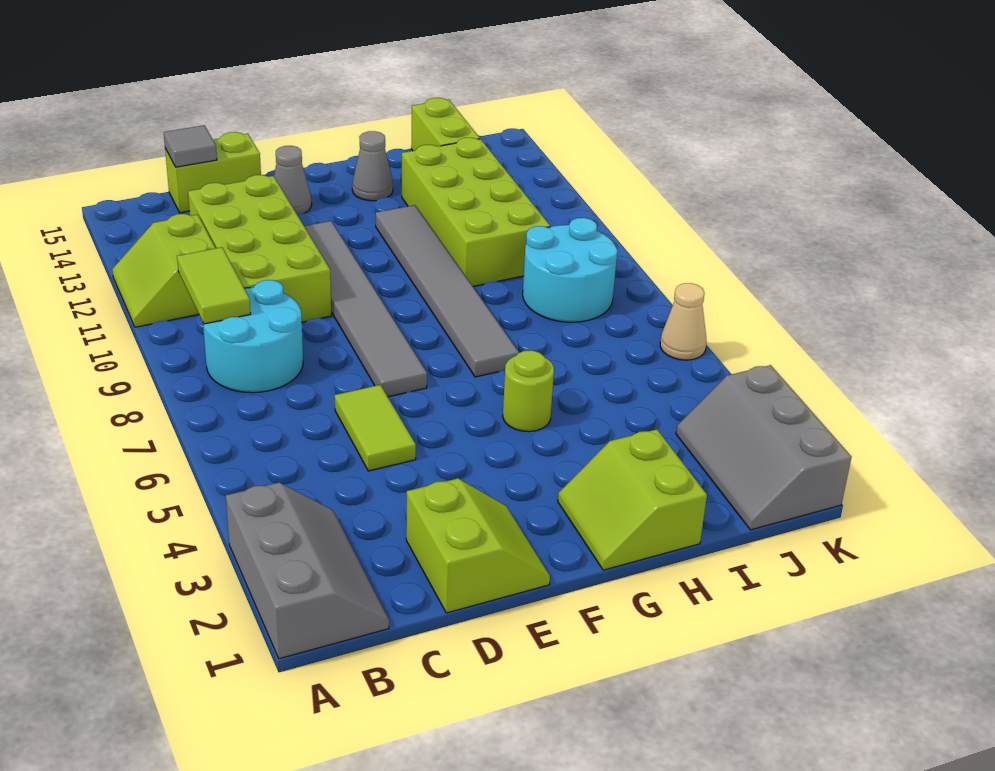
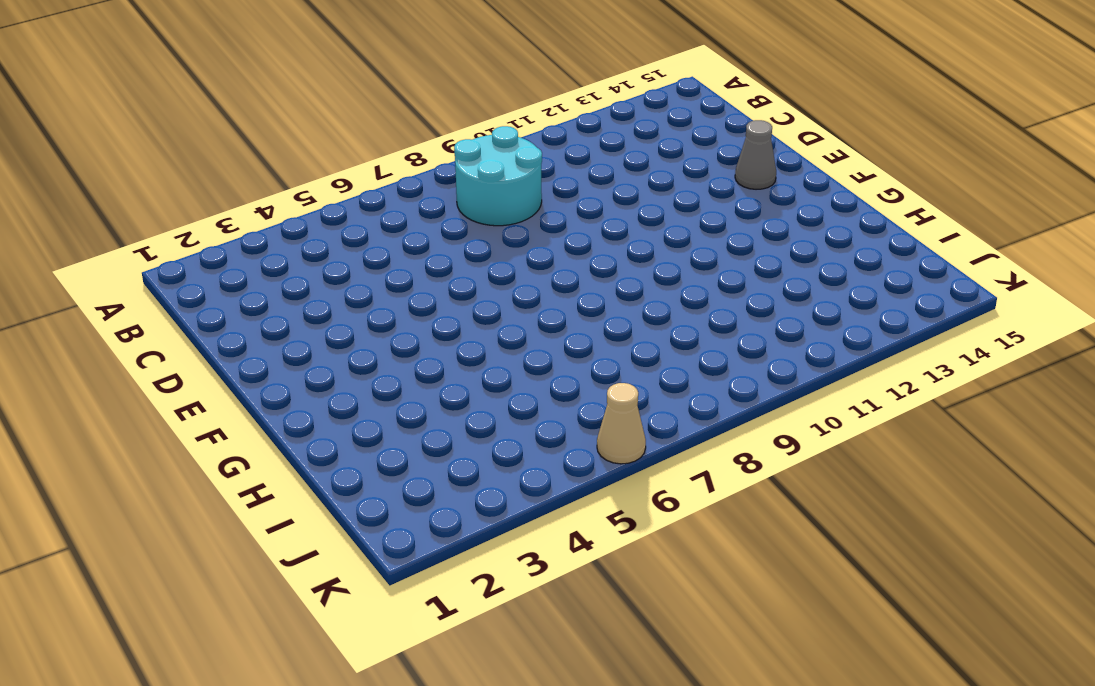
none -> grey slope A1:B3 level 1 top A
none -> lime slope A11:B12 level 1 top B
none -> lime brick C10:D13 level 1

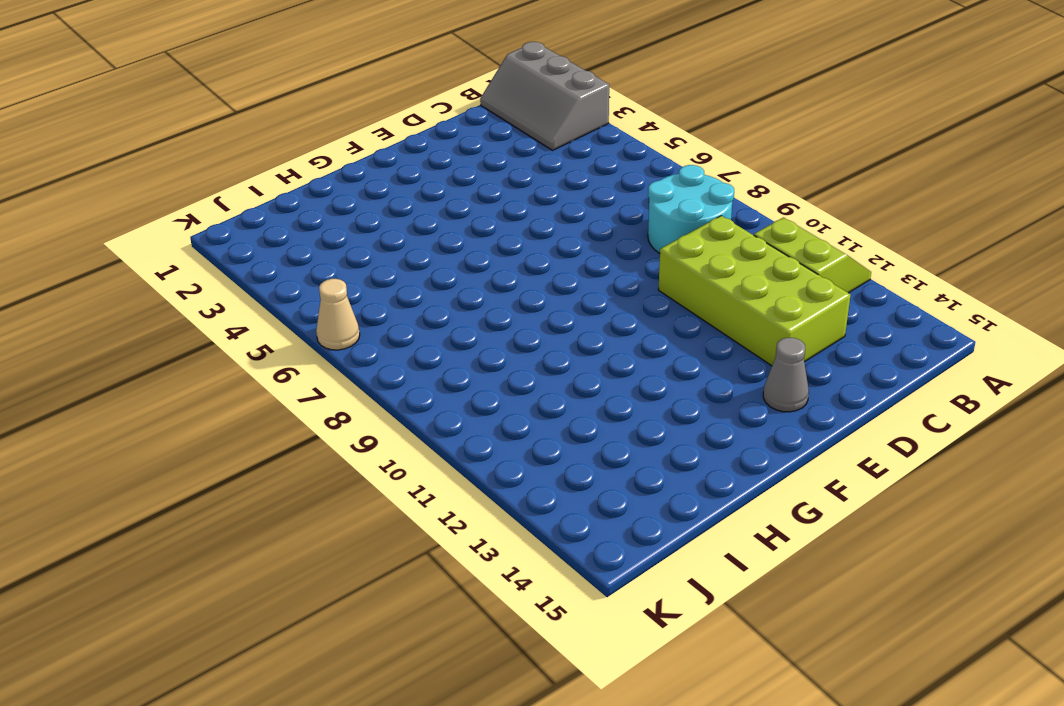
none -> lime brick C15:D15 level 1
none -> lime slope D1:E2 level 1 top D
none -> lime tile D5:D6 level 1

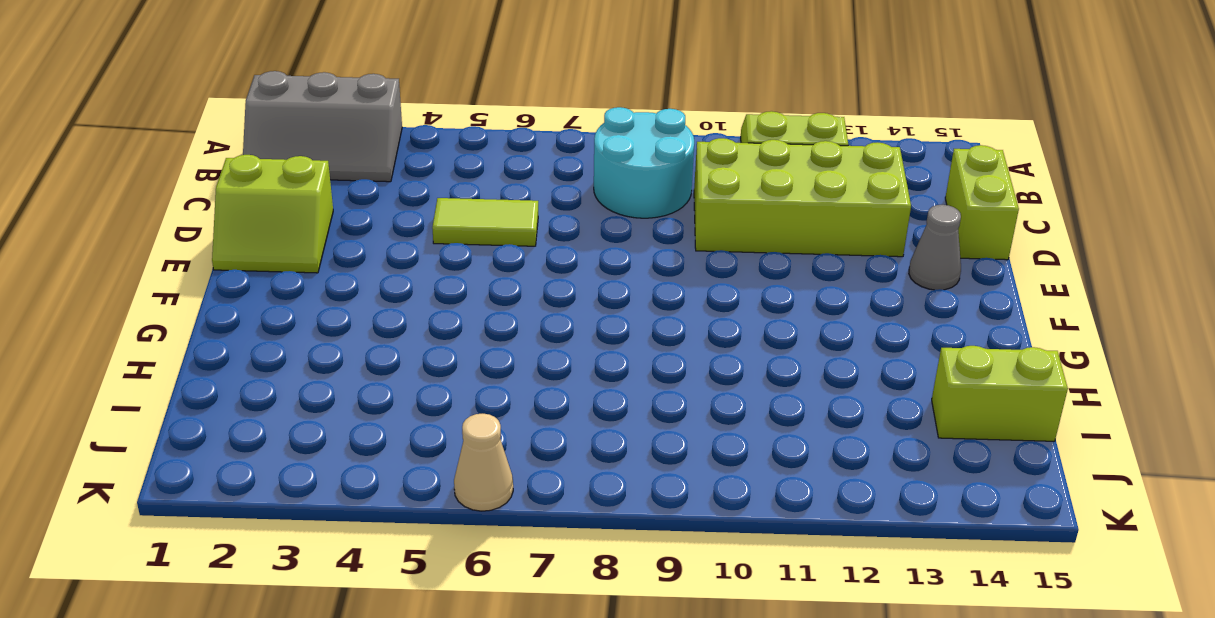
none -> grey tile E7:E12 level 1
none -> lime slope G1:H2 level 1 top H
none -> lime round brick G5 level 1

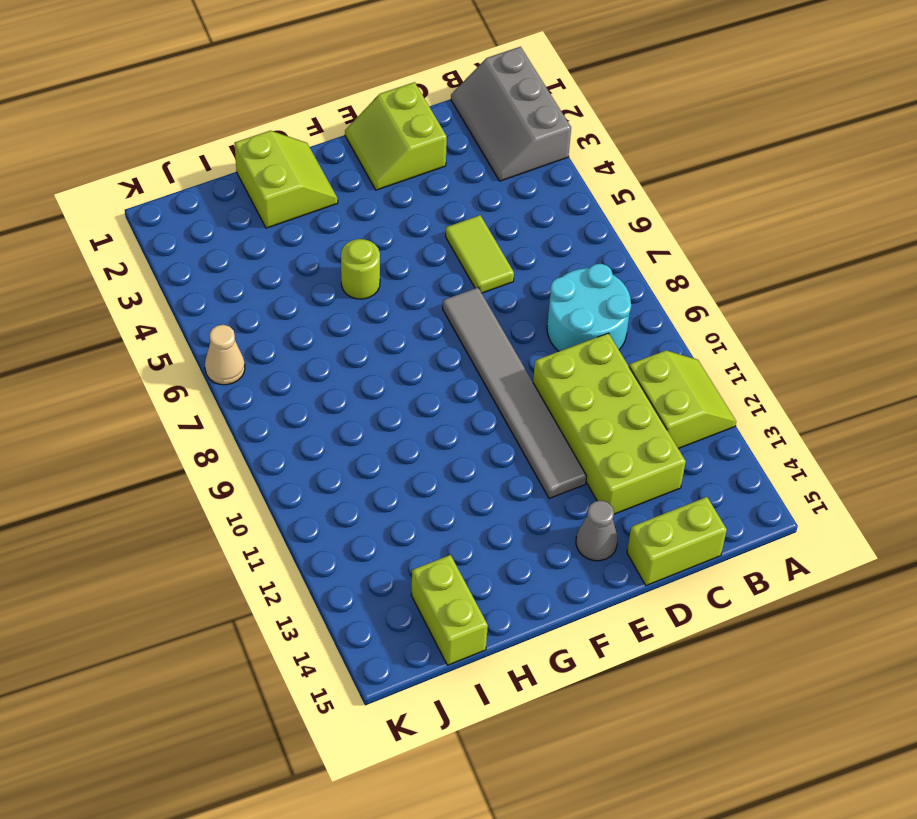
none -> grey tile G7:G12 level 1
none -> grey cone G14 level 1
none -> lime brick H10:I13 level 1

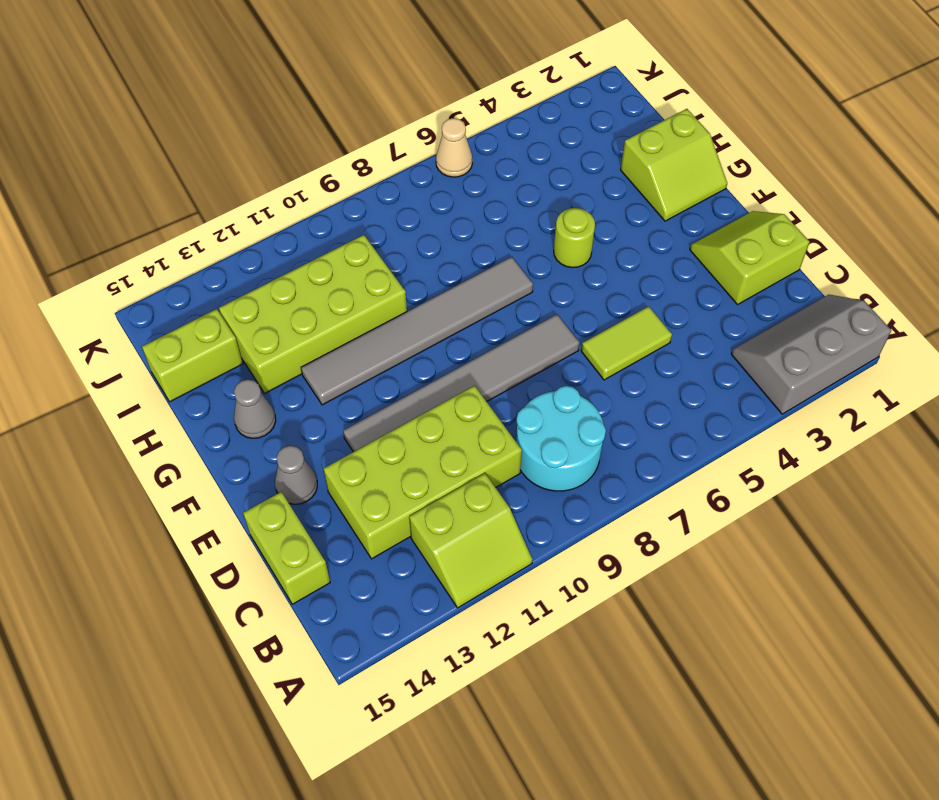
none -> cyan round brick I8:J9 level 1
none -> grey slope J1:K3 level 1 top K
none -> lime tile B9:B10 level 2

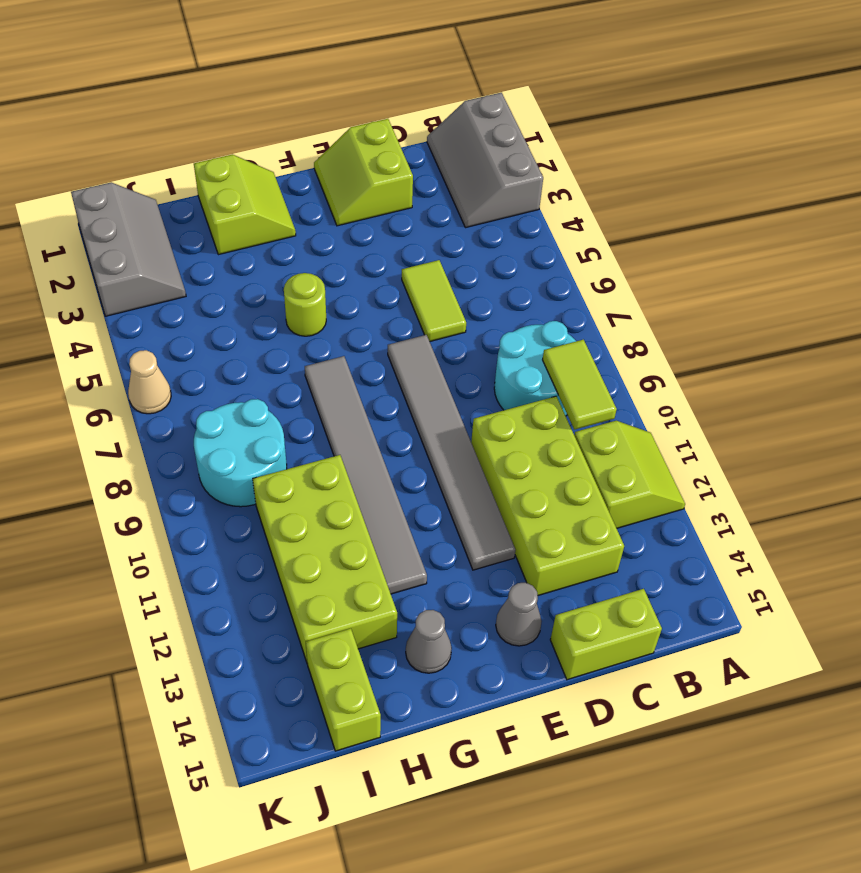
none -> grey tile C15 level 2

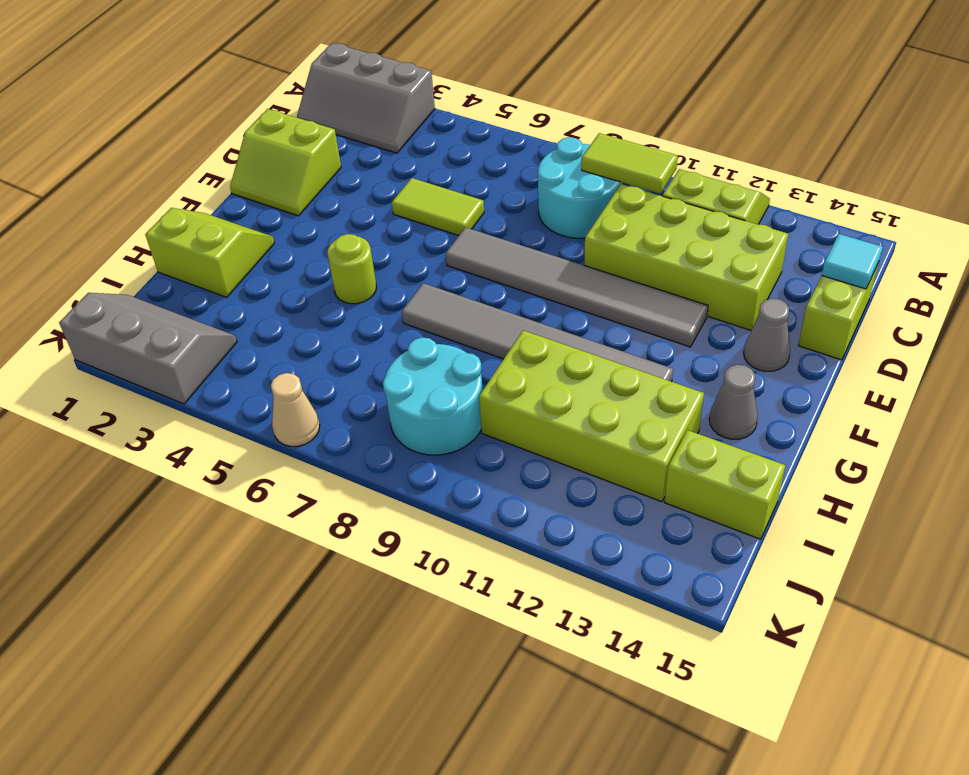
cyan tile C15 level 2 -> grey tile C15 level 2

